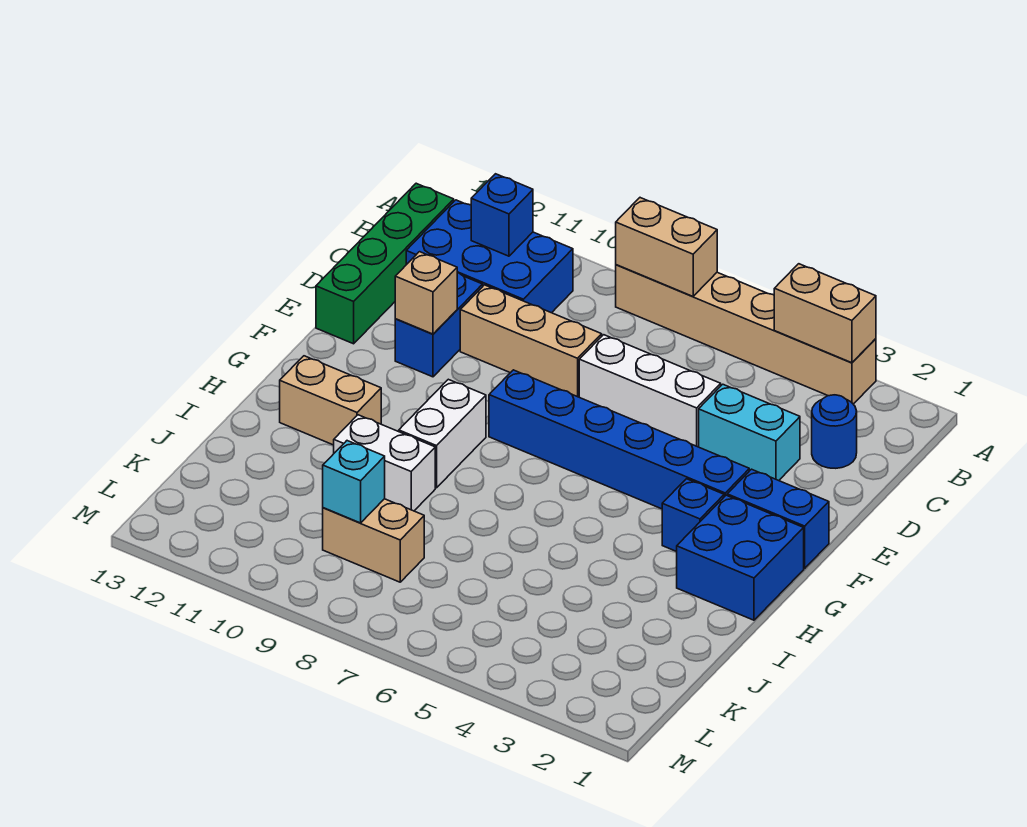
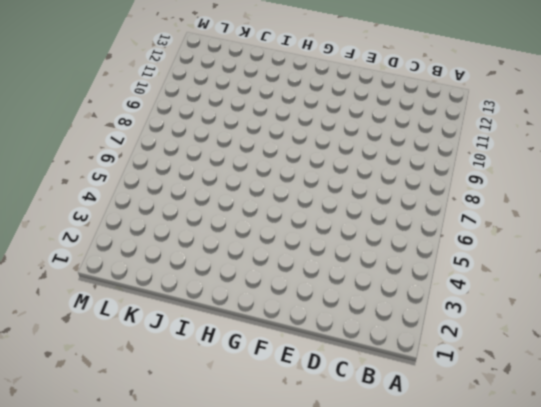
none -> tan brick A3:A8 level 1
none -> blue brick B10:C12 level 1
none -> green brick B13:E13 level 1

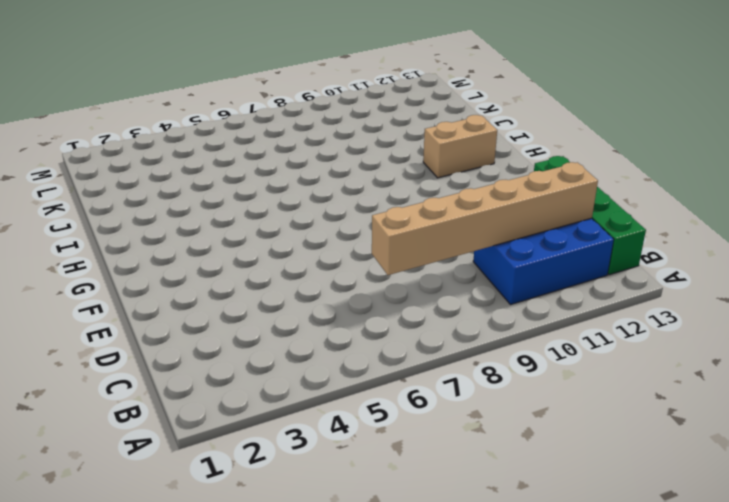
tan brick C7:C12 level 2 -> tan brick A3:A8 level 1
none -> blue round brick C2 level 1
none -> cyan brick D3:D4 level 1
none -> white brick D5:D7 level 1

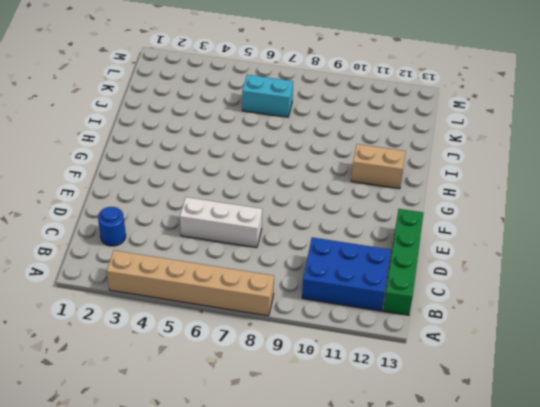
cyan brick K6:K7 level 1 -> cyan brick D3:D4 level 1
none -> tan brick D8:D10 level 1
none -> blue brick D11:E11 level 1
none -> blue brick F1:F2 level 1

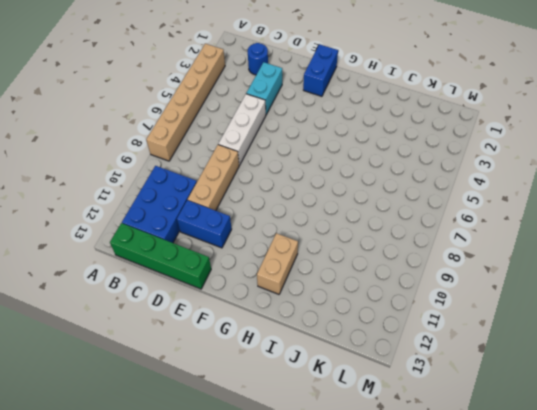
none -> blue brick F3:F8 level 1
none -> blue brick G1:H2 level 1
none -> blue brick G3 level 1

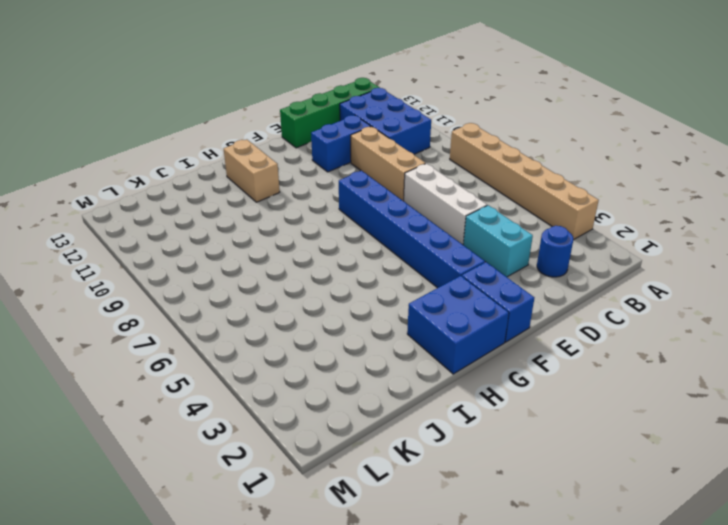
none -> blue brick G3 level 1
none -> white brick G9:H9 level 1
none -> white brick I9:I10 level 1

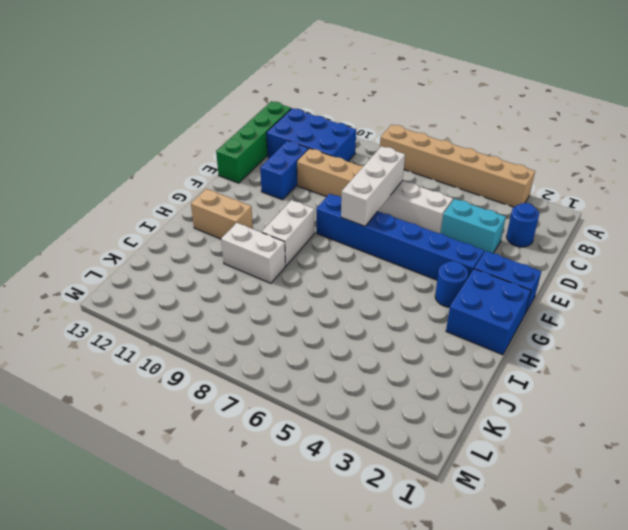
white brick D7:F7 level 2 -> none
blue round brick G3 level 1 -> blue brick G3 level 1
none -> tan brick K8:K9 level 1
none -> tan brick A3:A4 level 2
none -> tan brick A7:A8 level 2

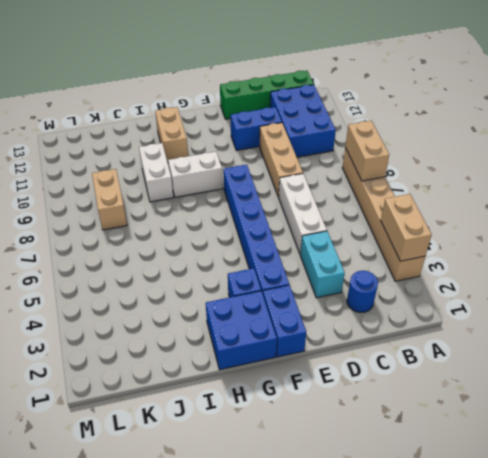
none -> blue brick B11 level 2
none -> tan brick E11 level 2
none -> cyan brick K9 level 2

